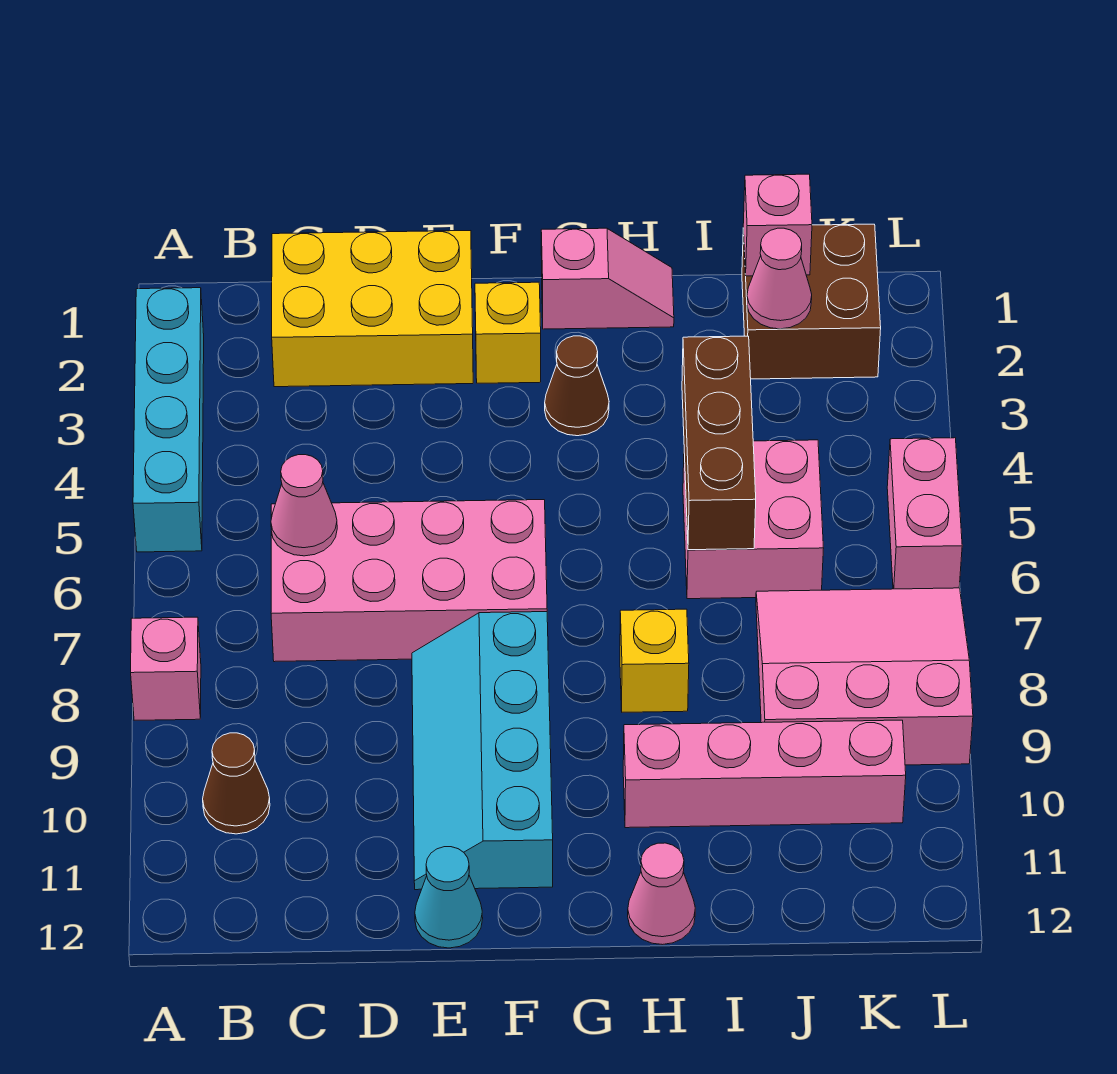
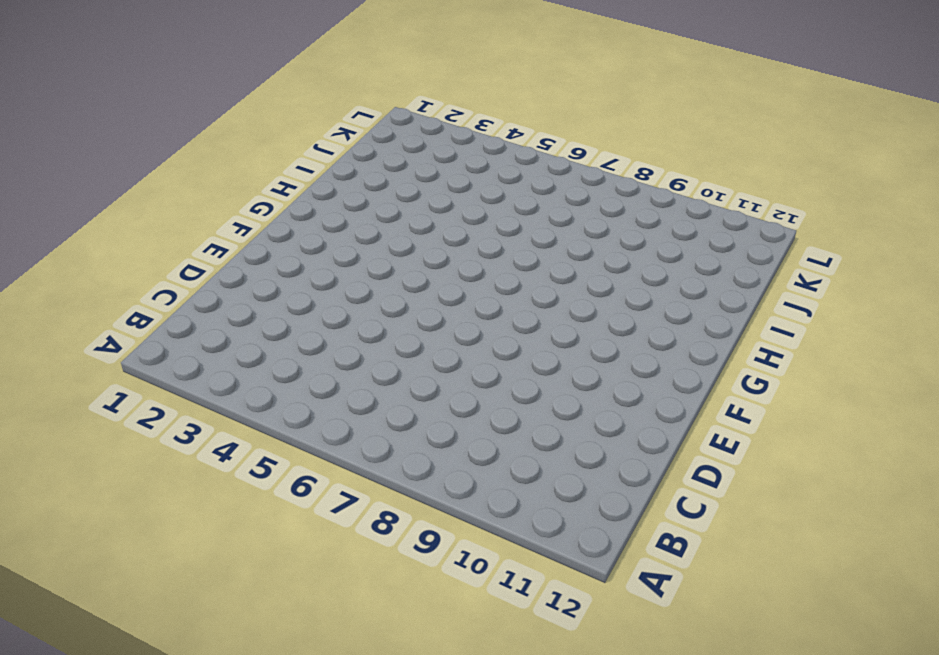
none -> cyan brick A2:A5 level 1
none -> pink brick A8 level 1
none -> brown cone B10 level 1

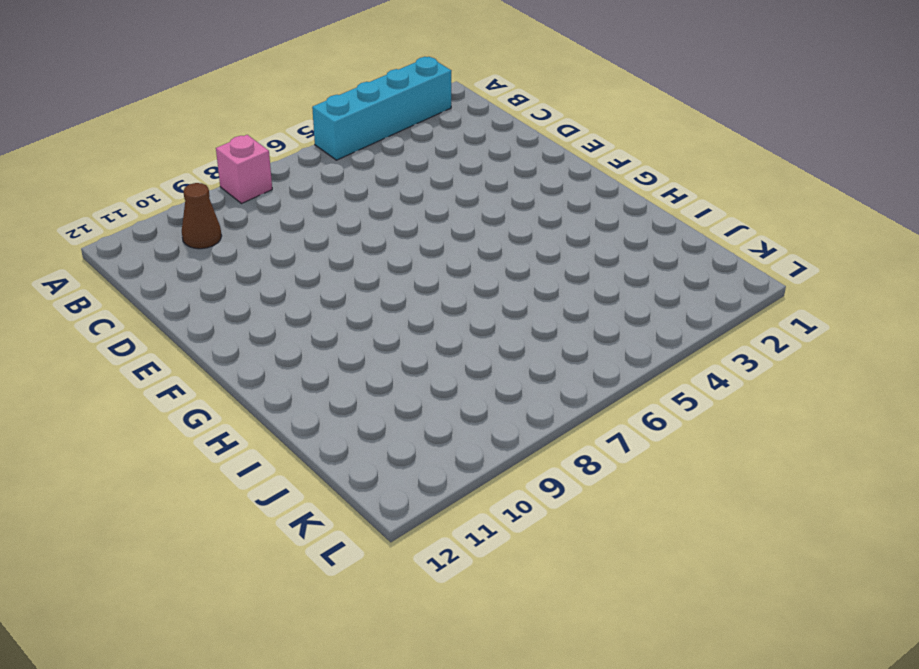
none -> yellow brick C1:E2 level 1
none -> pink brick C6:F7 level 1
none -> cyan slope E8:F11 level 1 top F

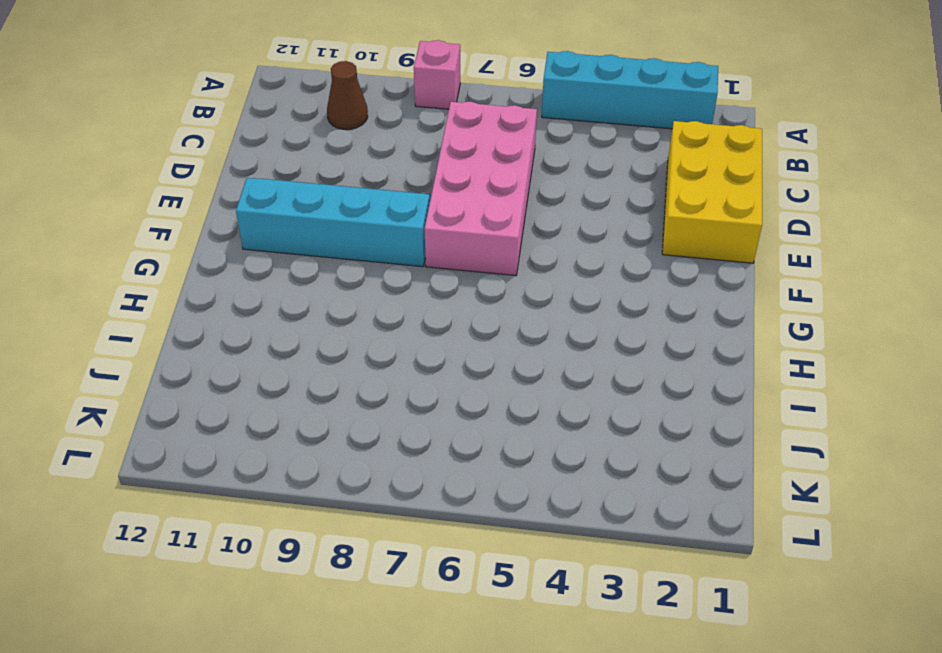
none -> cyan cone E12 level 1
none -> yellow brick F2 level 1
none -> pink slope G1:H1 level 1 top G

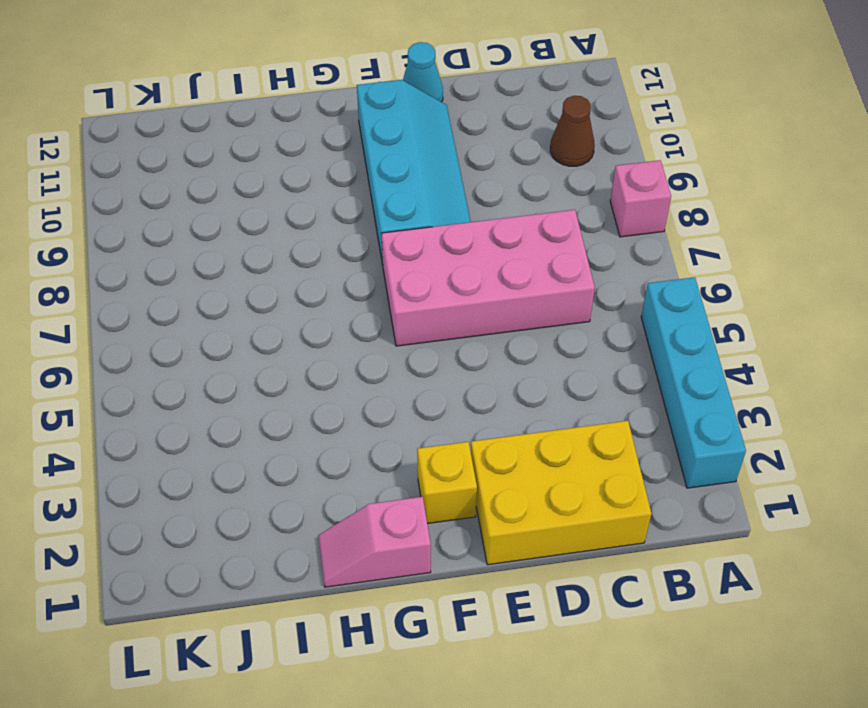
none -> brown cone G3 level 1
none -> yellow brick H8 level 1
none -> pink brick H10:K10 level 1

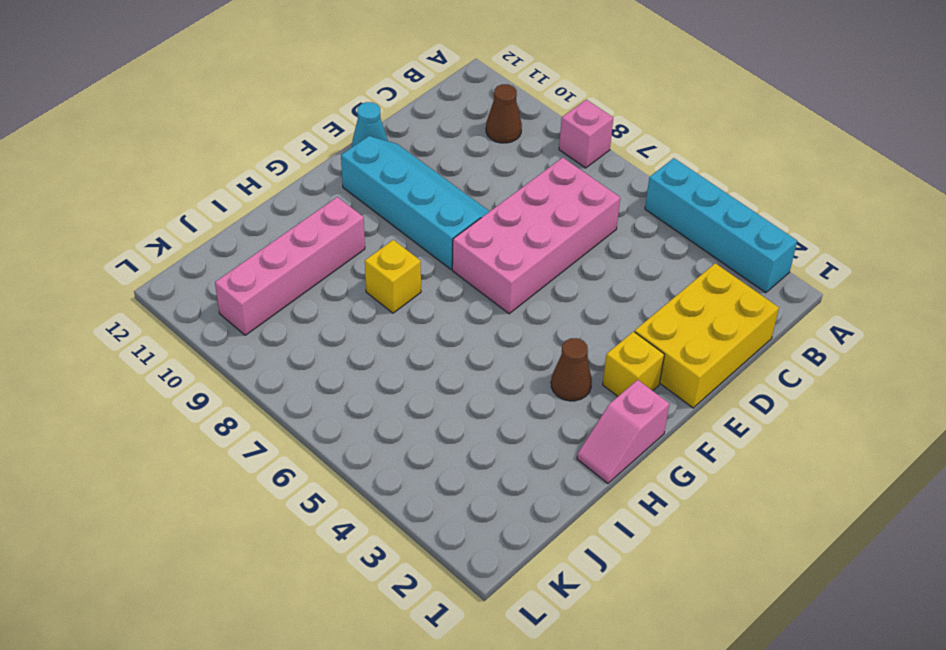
none -> pink cone H12 level 1
none -> pink brick I5:J6 level 1
none -> brown brick J1:K2 level 1

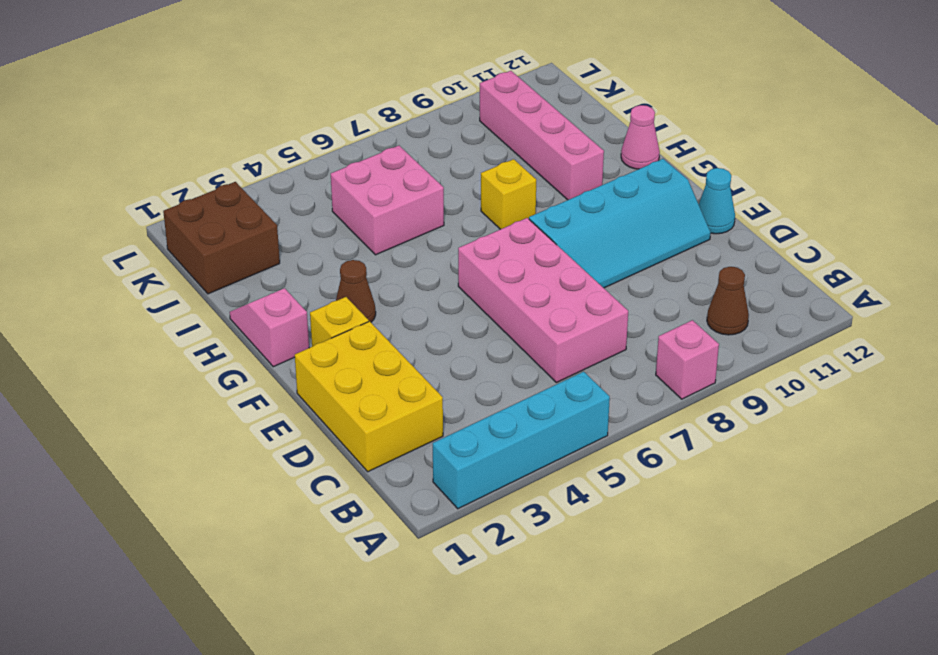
none -> pink slope J7:L9 level 1 top 9
none -> pink brick L5:L6 level 1
none -> pink cone C6 level 2

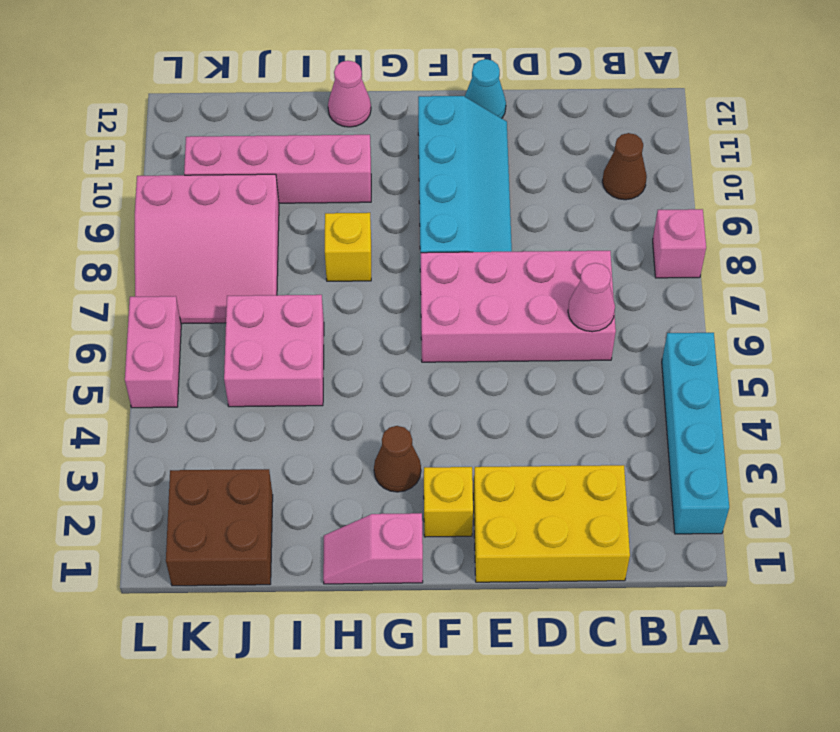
none -> brown brick I4:I6 level 2
none -> pink brick J1 level 2
none -> pink cone J2 level 2

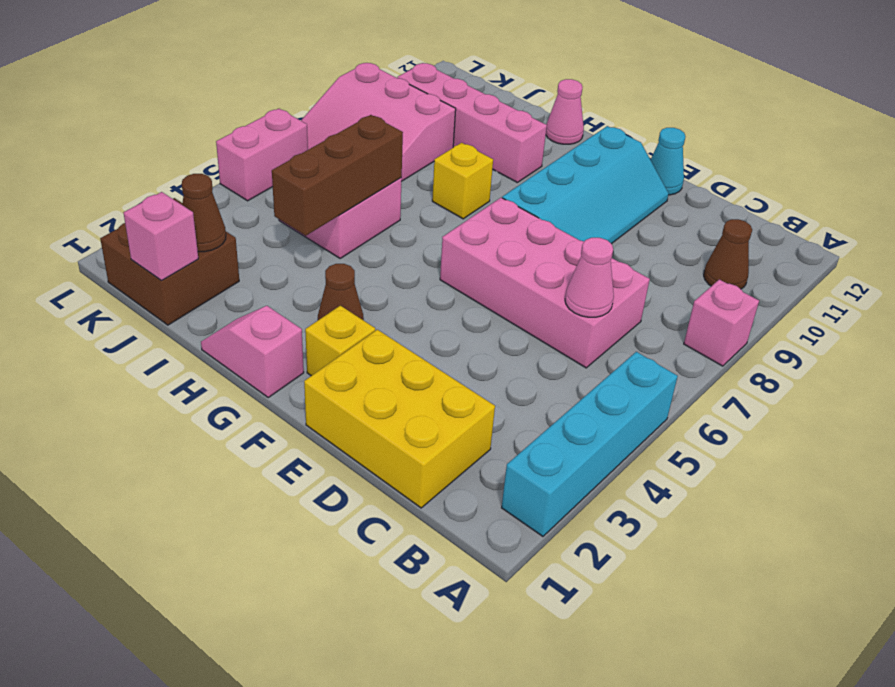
brown cone J2 level 2 -> pink cone J2 level 2

